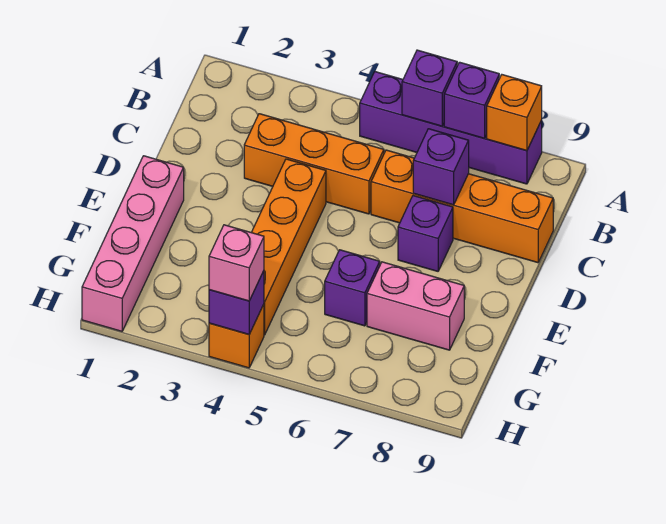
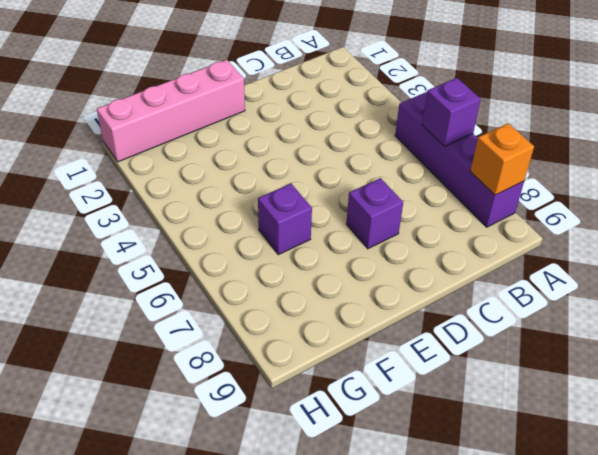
none -> orange brick C3:C5 level 1
none -> orange brick C6:C9 level 1
none -> orange brick D4:G4 level 1

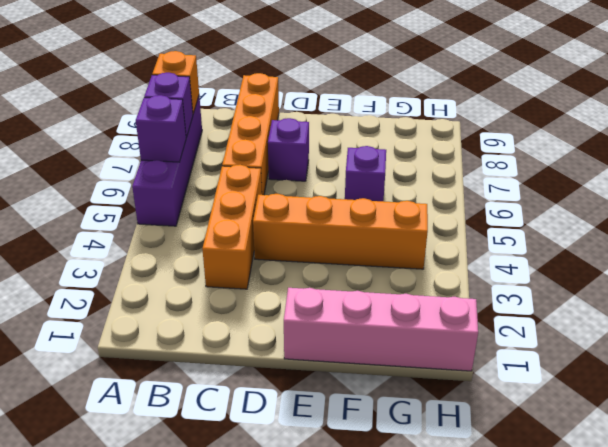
none -> pink brick F7:F8 level 1
none -> orange brick H4 level 1
none -> purple brick C7 level 2

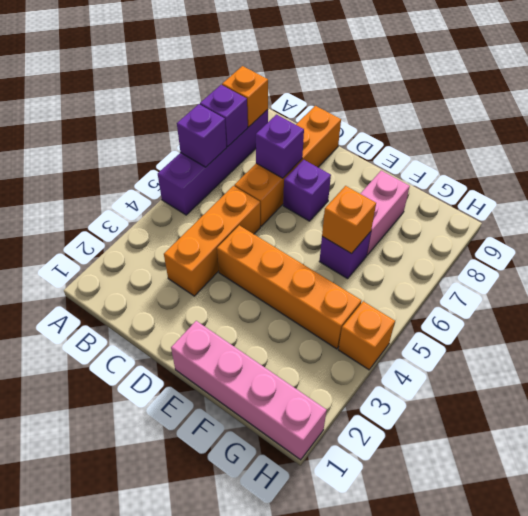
orange brick F6 level 2 -> none
none -> purple brick H4 level 2
none -> pink brick H4 level 3

